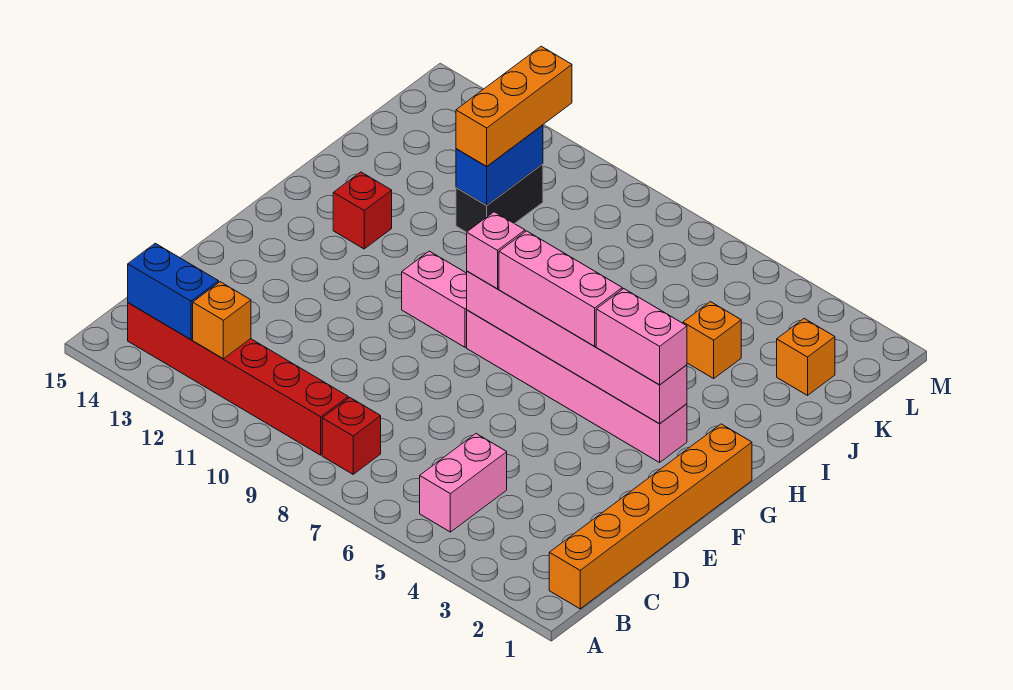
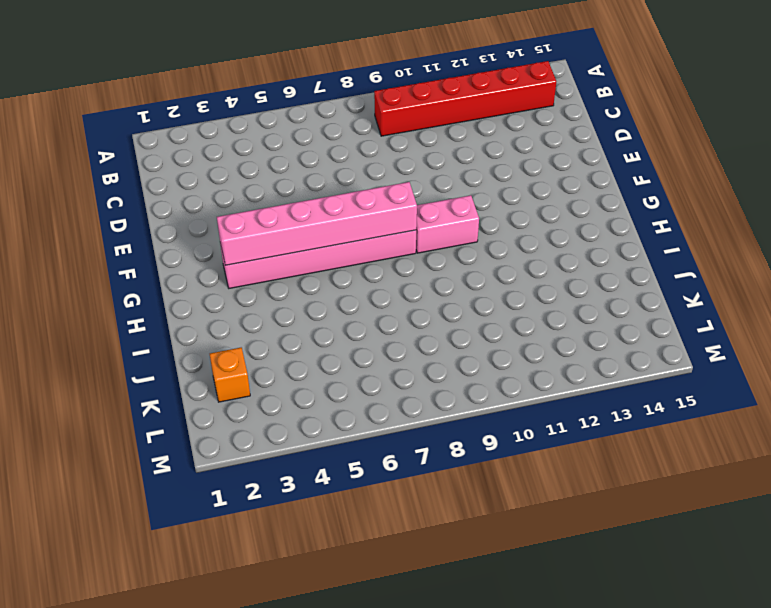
none -> orange brick B1:G1 level 1
none -> pink brick B5:C5 level 1
none -> red brick B8 level 1

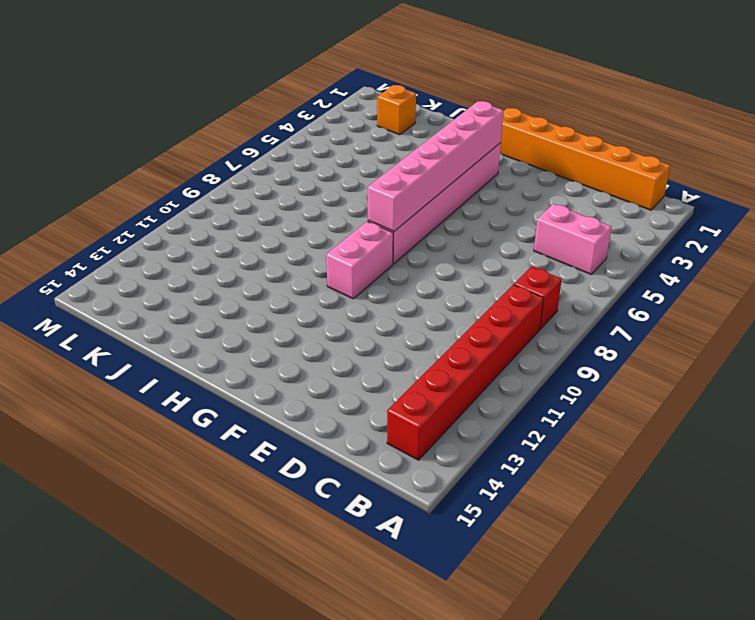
none -> red brick H13 level 1
none -> orange brick J4 level 1
none -> black brick J11:K11 level 1

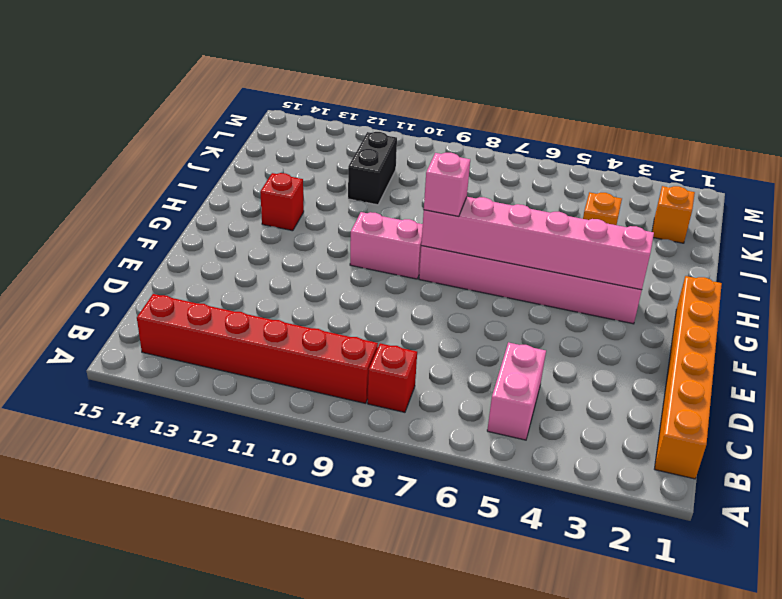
none -> orange brick B12 level 2
none -> blue brick B13:B14 level 2
none -> blue brick J11:K11 level 2

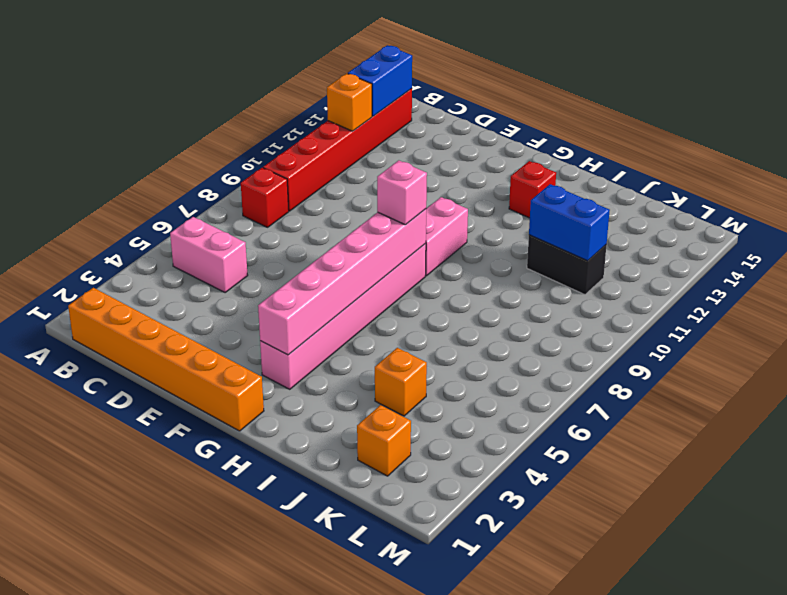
none -> pink brick G3:G4 level 3
none -> pink brick G5:G7 level 3
none -> orange brick J11:L11 level 3

